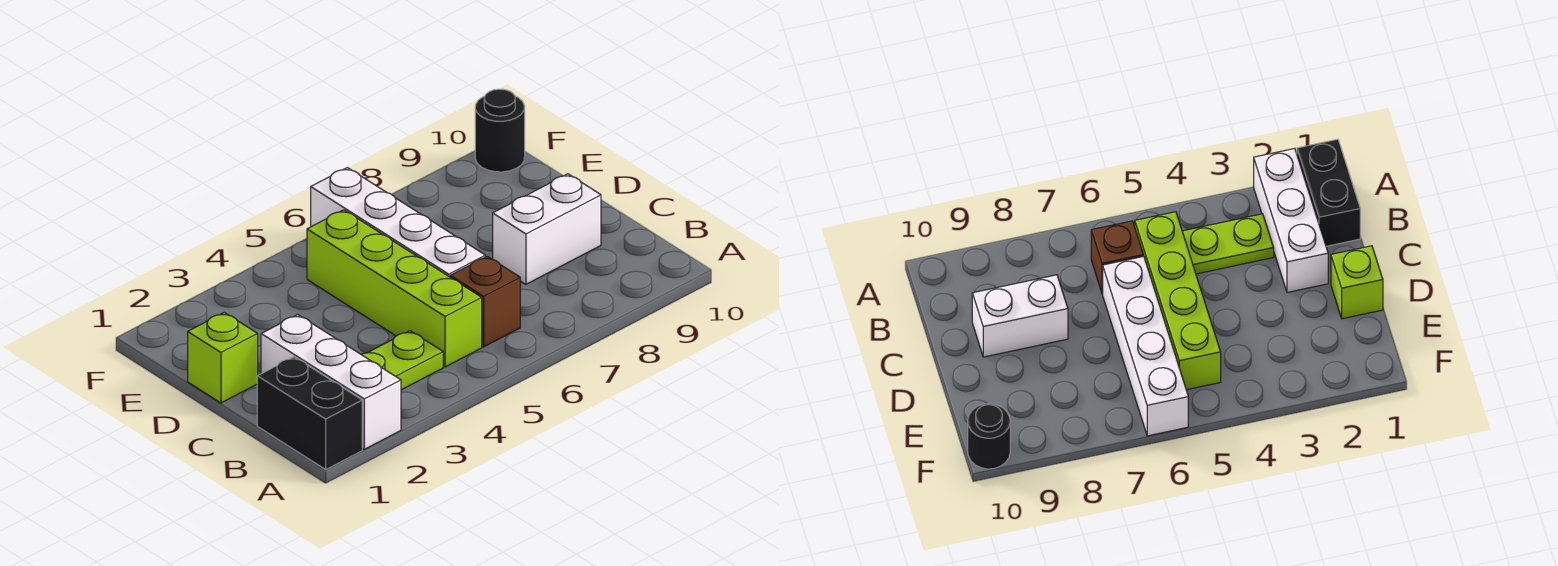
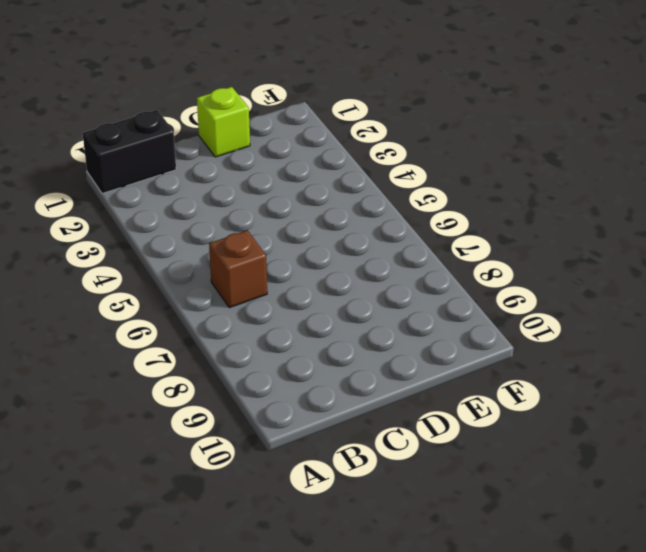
none -> white brick A2:C2 level 1
none -> lime plate B3:B4 level 1

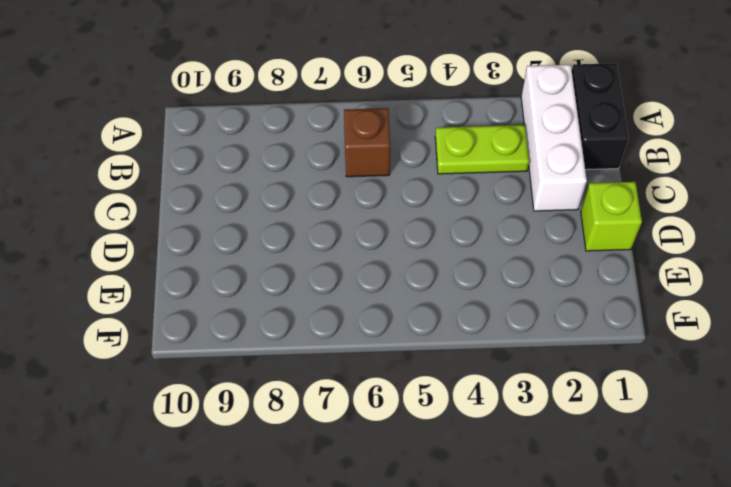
none -> lime brick B5:E5 level 1
none -> white brick C6:F6 level 1

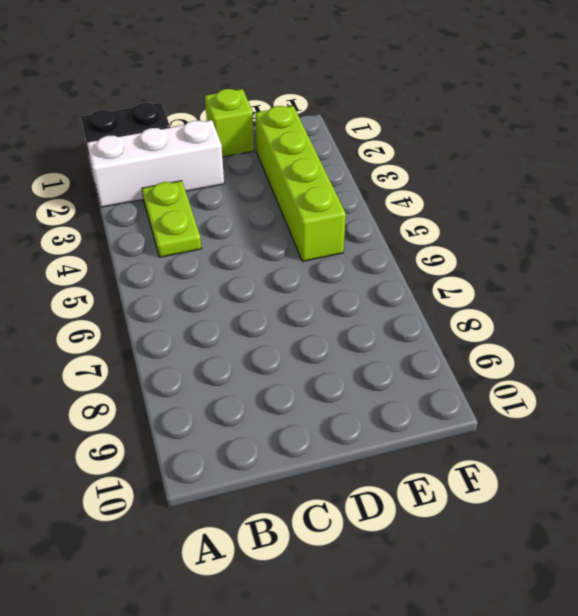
lime brick E2:E5 level 1 -> lime brick B5:E5 level 1
none -> brown brick B6 level 1
none -> white brick C6:F6 level 1

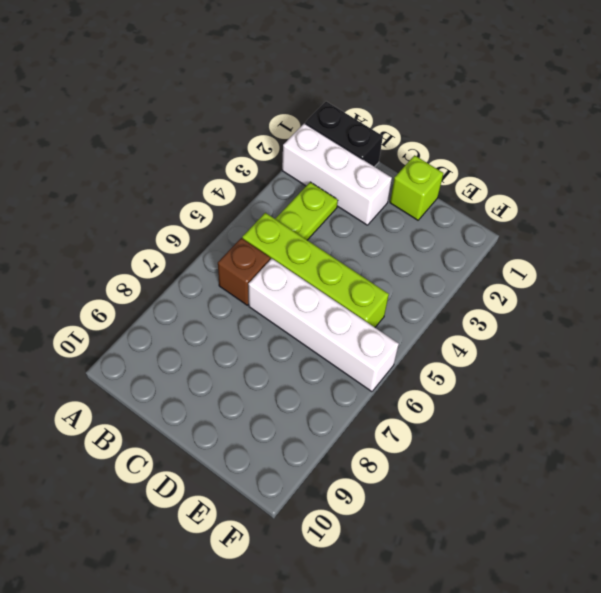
none -> white brick C8:C9 level 1
none -> black round brick F10 level 1

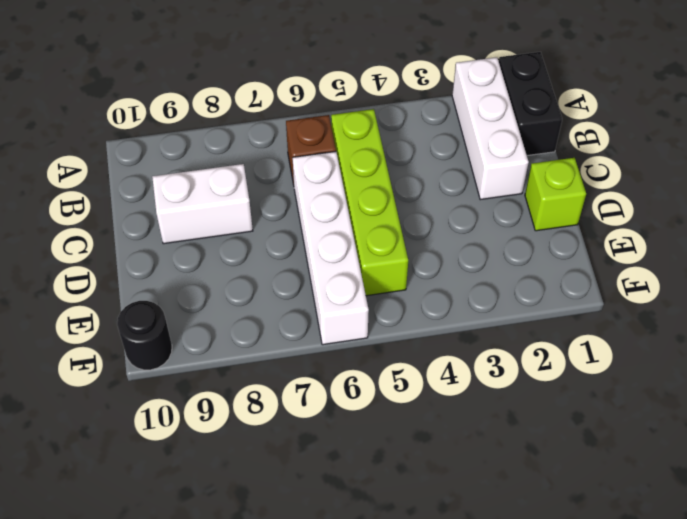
none -> lime plate B3:B4 level 1

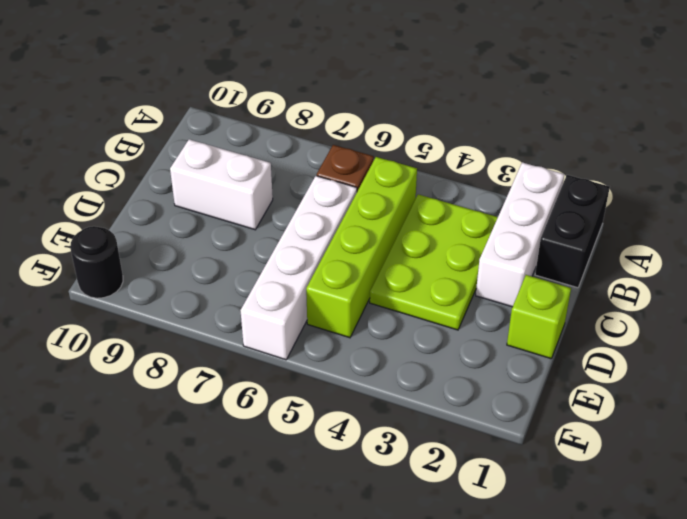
lime plate B3:D4 level 1 -> lime plate B3:B4 level 1

